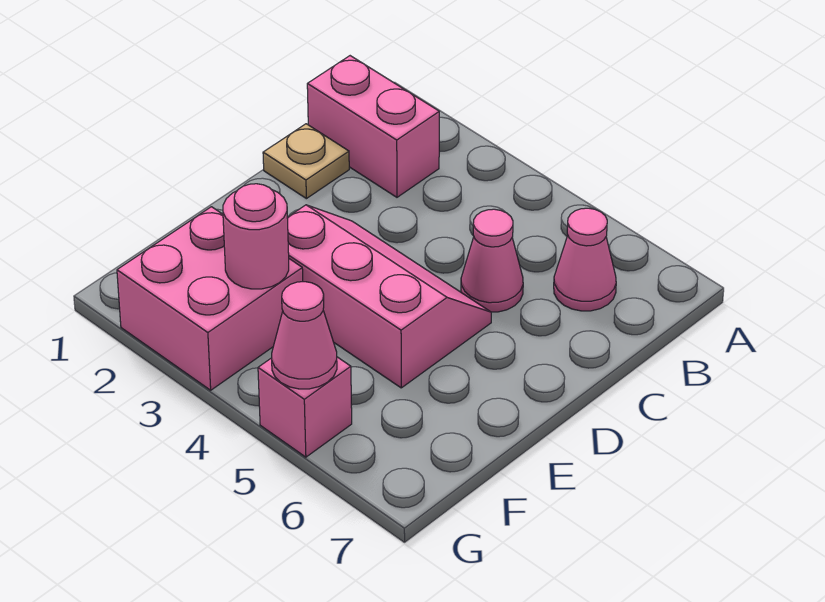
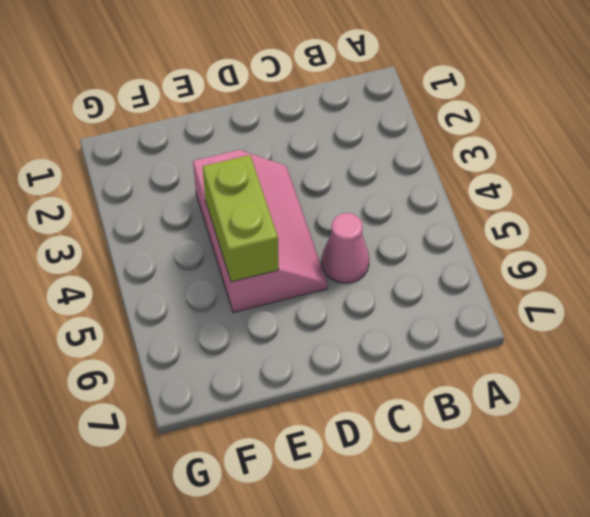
lime brick E4:E5 level 2 -> none
none -> pink brick B1:B2 level 1
none -> pink cone B6 level 1

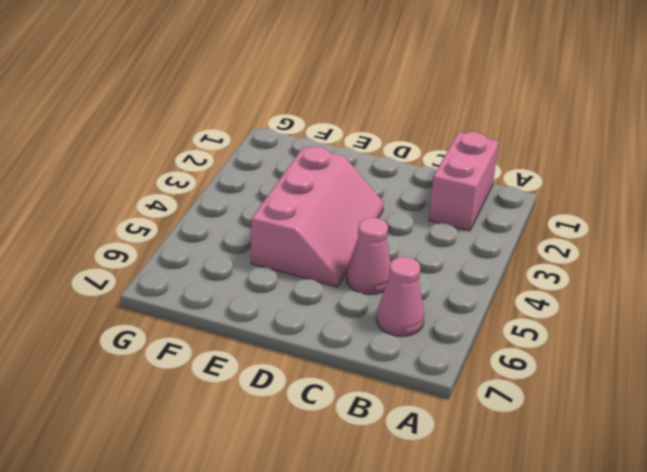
none -> tan plate C1 level 1
none -> pink brick F2:G3 level 1

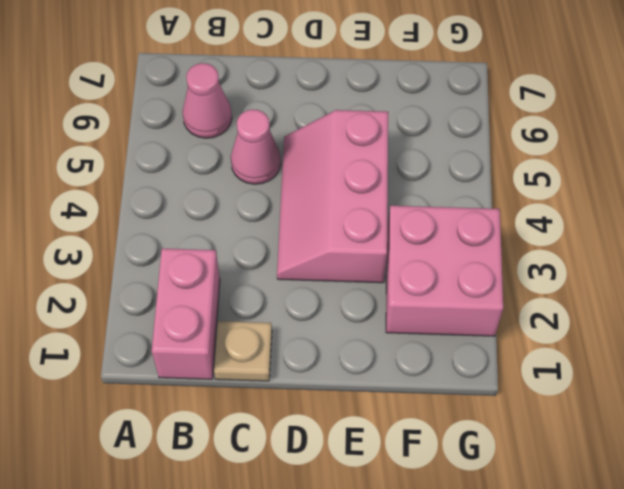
none -> pink brick G5 level 1
none -> pink round brick F3 level 2

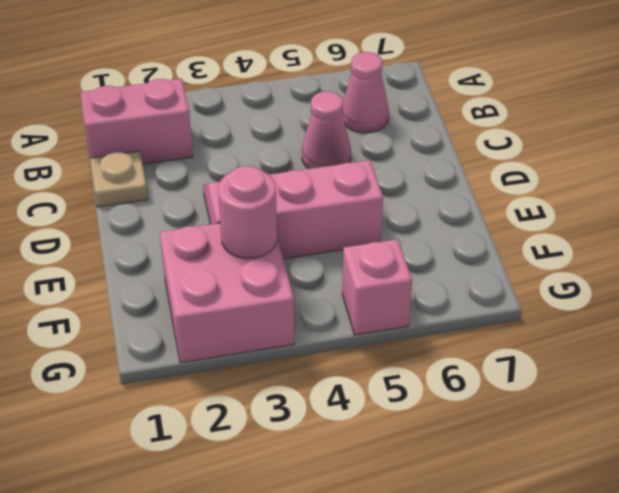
none -> pink cone G5 level 2

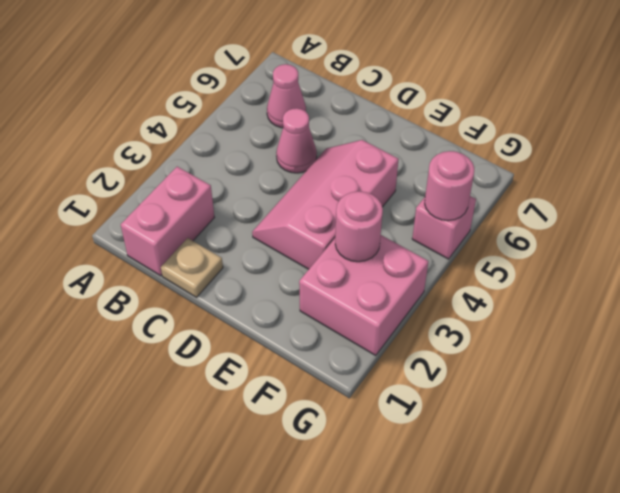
pink round brick G5 level 2 -> pink cone G5 level 2

